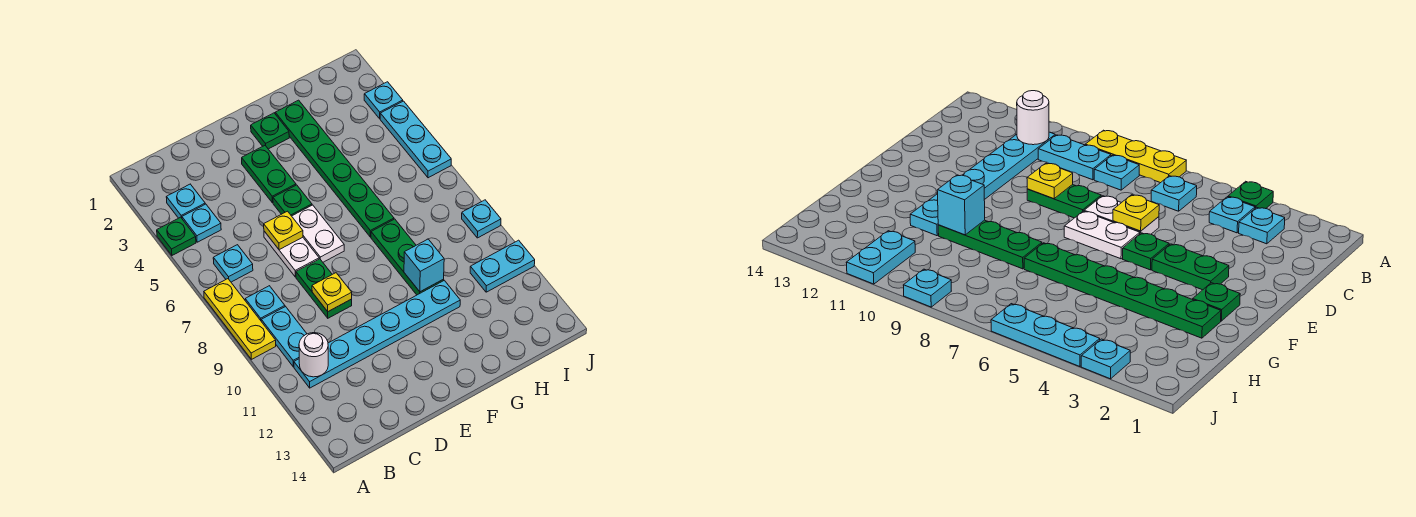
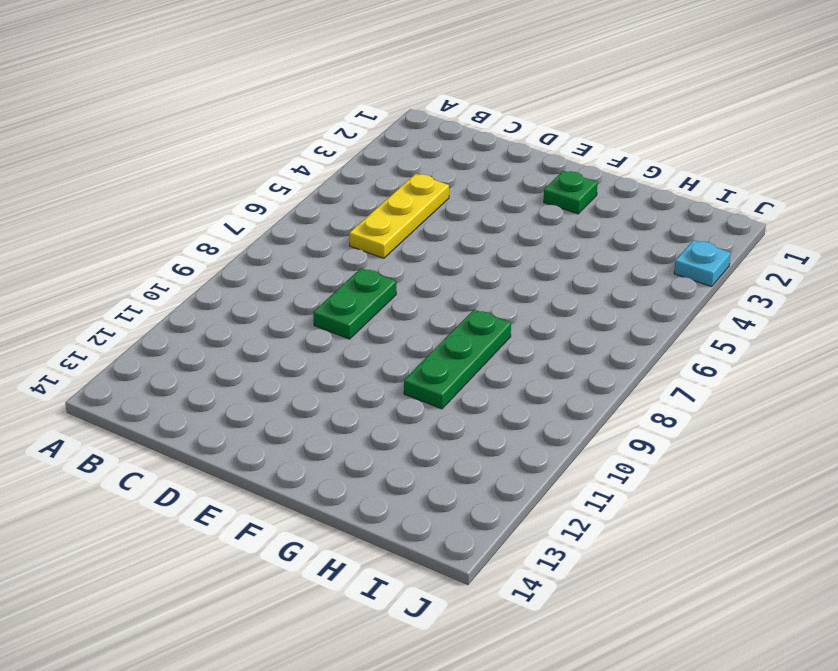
yellow plate C4:C6 level 1 -> yellow plate A7:A9 level 1
none -> green plate A4 level 1
none -> cyan plate B3 level 1
none -> cyan plate B4 level 1

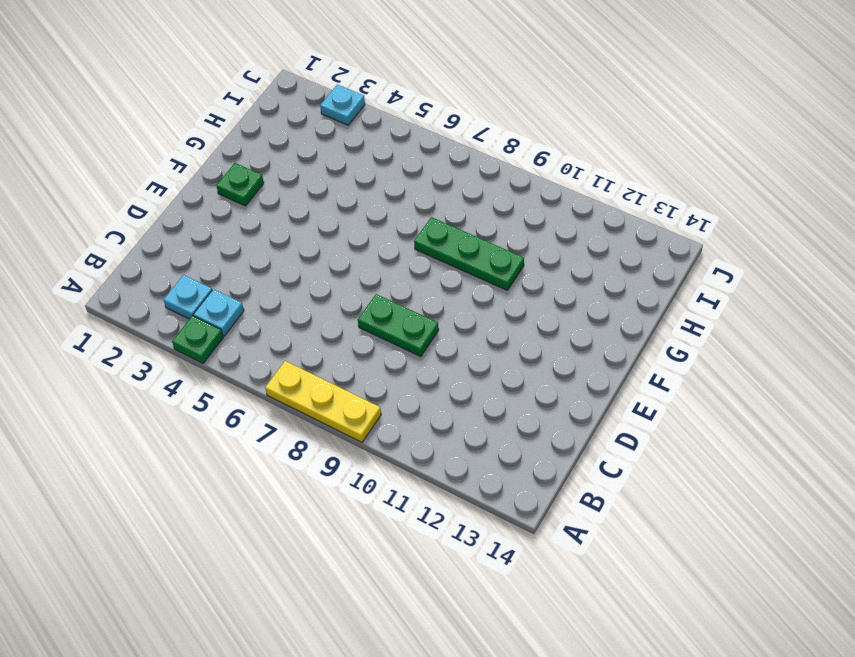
none -> cyan plate B6 level 1
none -> cyan plate B8 level 1
none -> cyan plate B9:B10 level 1

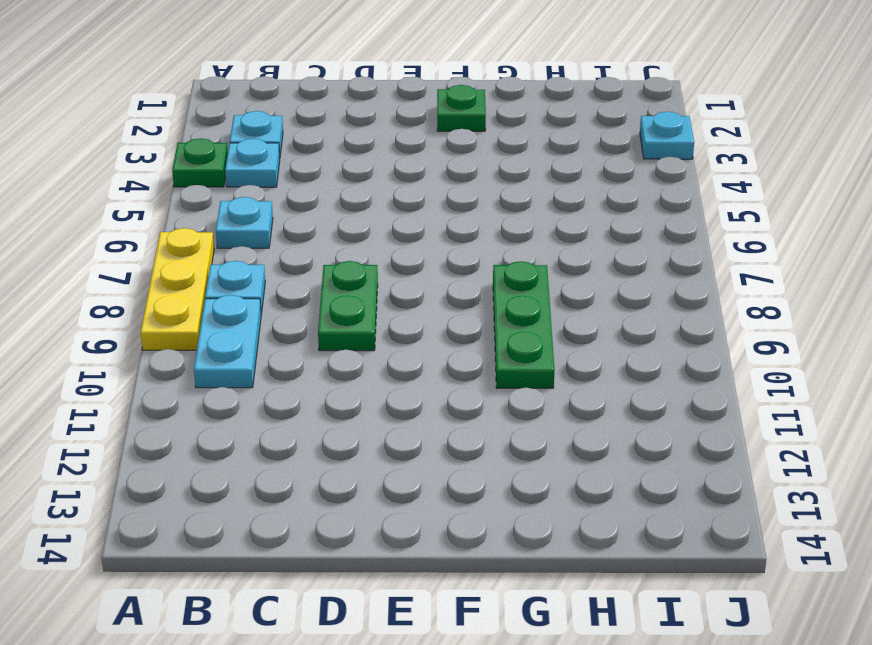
none -> cyan plate B11:G11 level 1
none -> white plate D6:D7 level 1
none -> green plate E3:E4 level 1

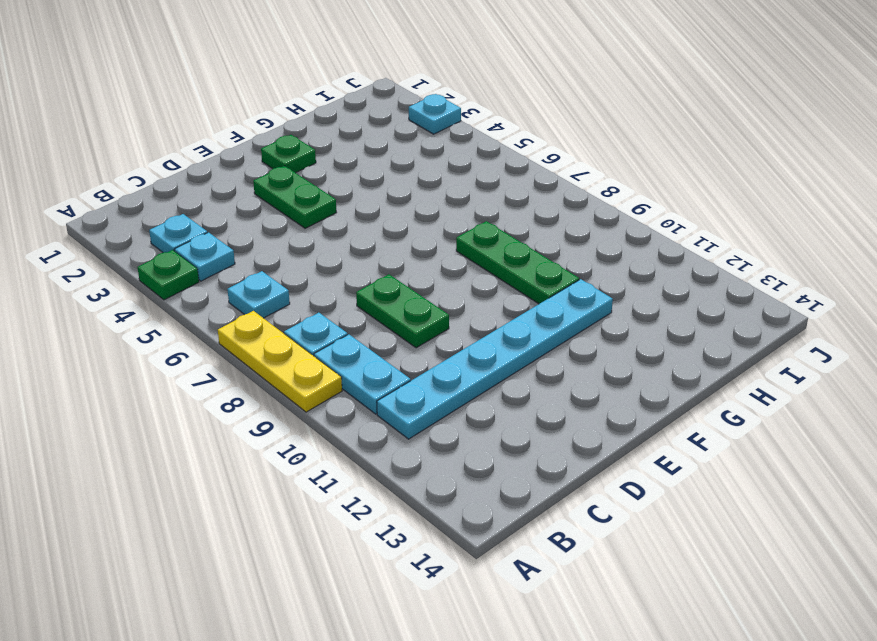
none -> white plate D6:D7 level 1
none -> green plate E5 level 1
none -> white plate E6:E7 level 1

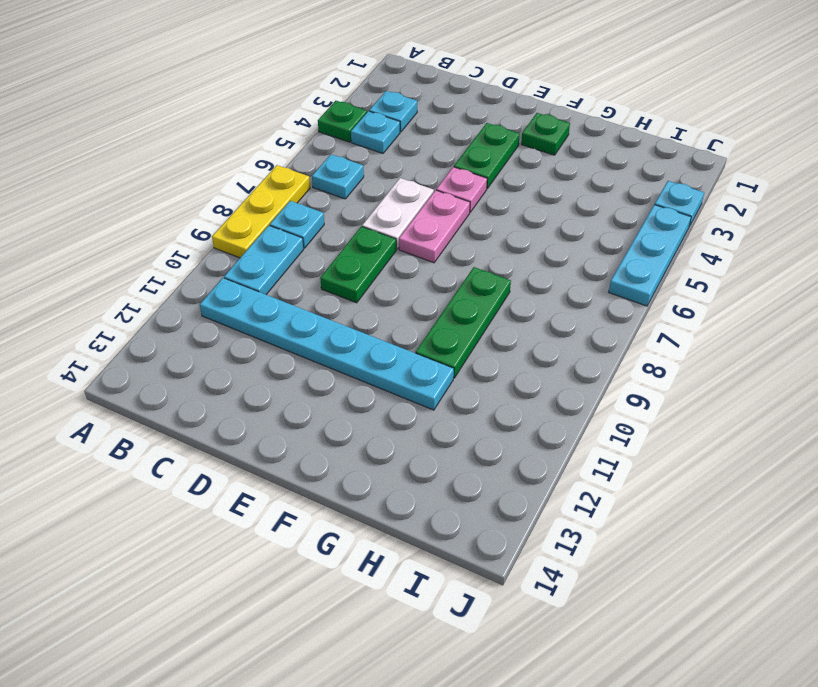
pink plate E5 level 1 -> green plate E5 level 1
pink plate E6:E7 level 1 -> white plate E6:E7 level 1
none -> green plate G2:G7 level 1
none -> cyan plate I11:J11 level 1
none -> cyan plate J9 level 1

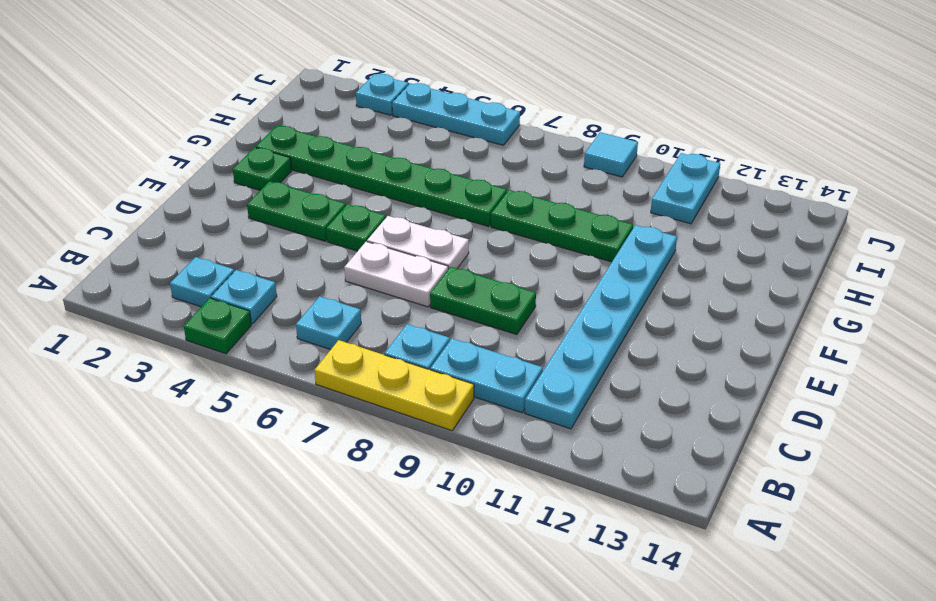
cyan tile J9 level 1 -> cyan plate J9 level 1
none -> white round brick B11 level 2
none -> yellow plate D6 level 2
none -> yellow plate D9 level 2

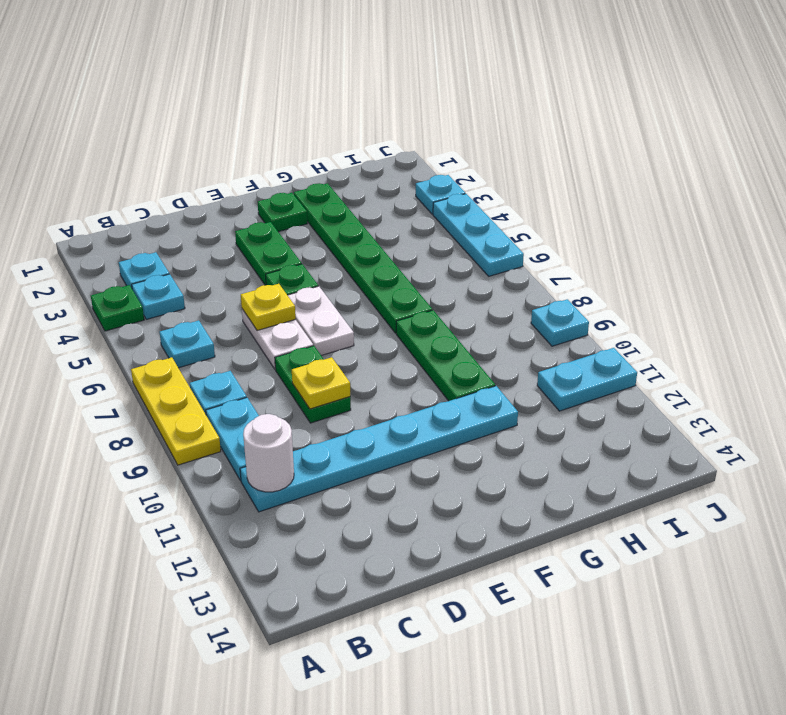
none -> cyan brick G10 level 2

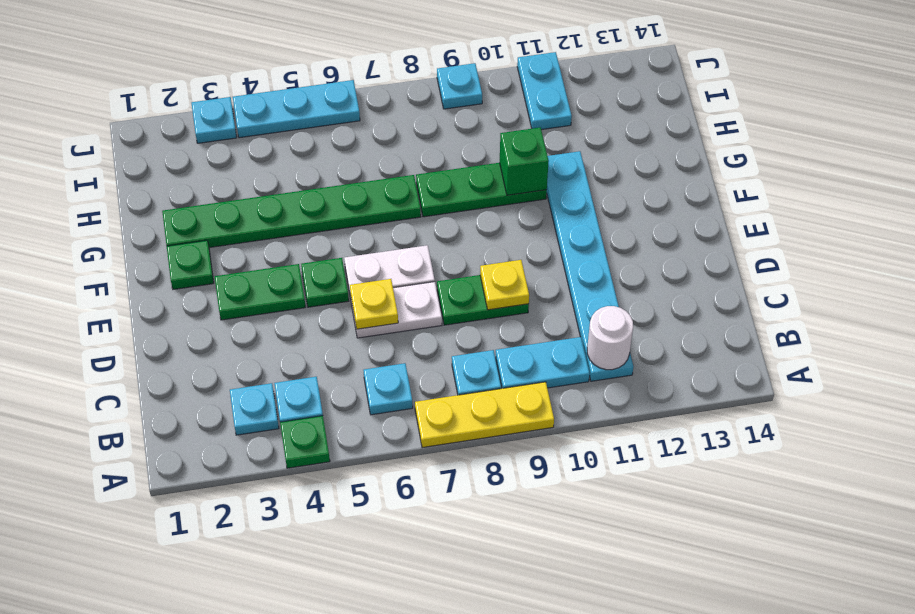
green brick G10 level 2 -> cyan brick G10 level 2

